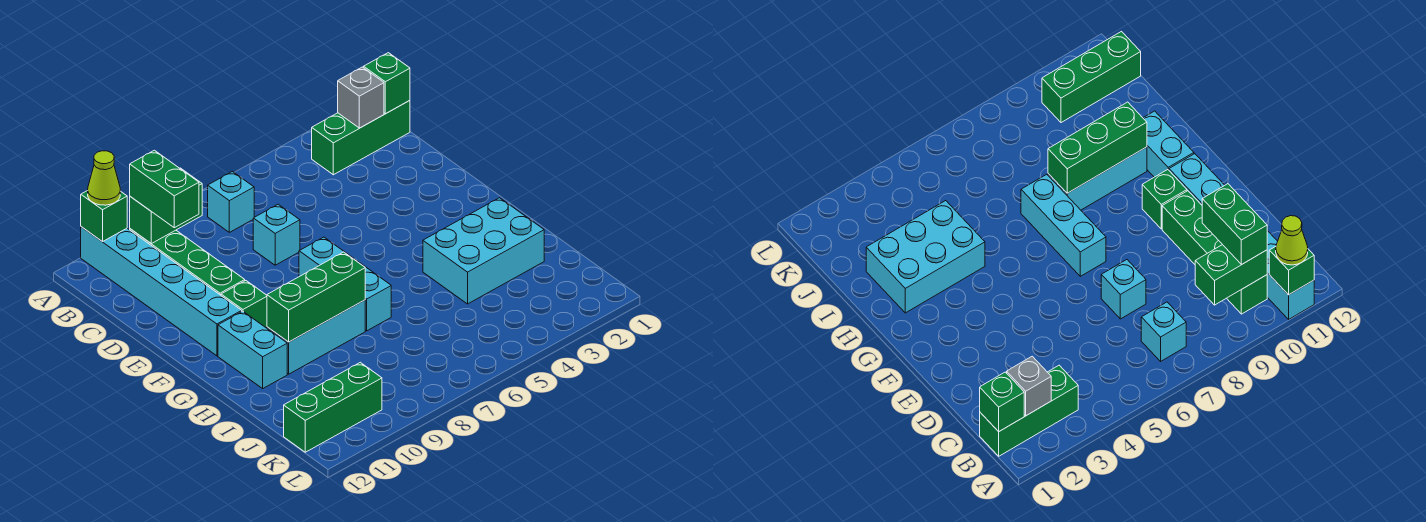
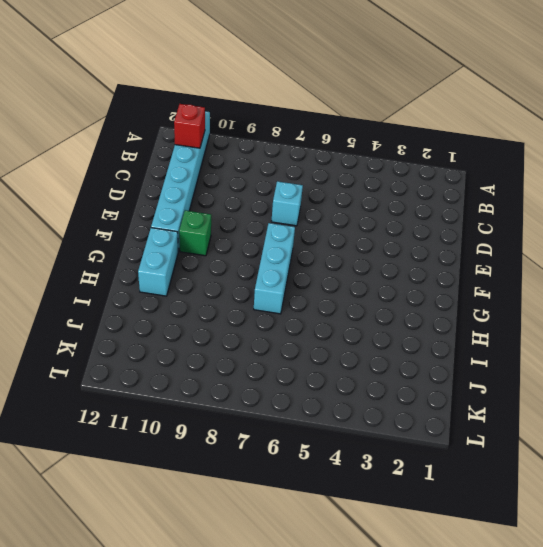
red brick B11 level 2 -> none
none -> green brick B1:B3 level 1
none -> cyan brick B7 level 1
none -> green brick B10:E10 level 1

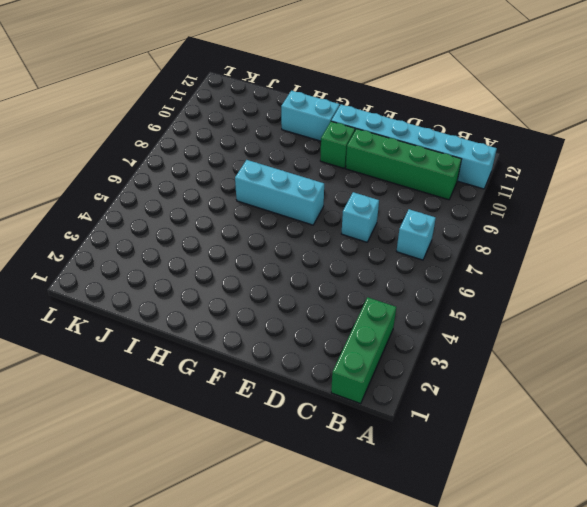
none -> cyan brick H2:I4 level 1
none -> cyan brick H8:H10 level 1
none -> green brick K10:K12 level 1

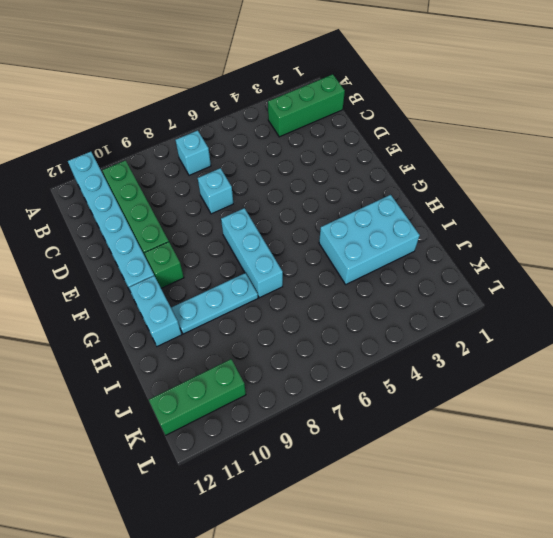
cyan plate H8:H10 level 1 -> cyan brick H8:H10 level 1
none -> green brick A11 level 2
none -> green brick B1 level 2
none -> grey brick B2 level 2

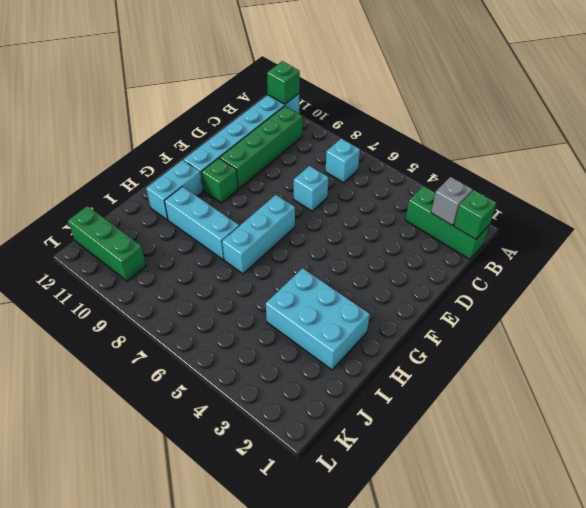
none -> green brick B9:B10 level 2
none -> green brick H8:H10 level 2
none -> lime cone A11 level 3

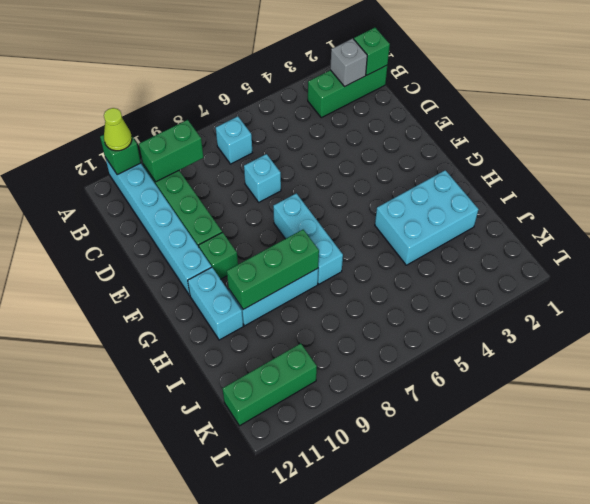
none -> green brick B10:C10 level 3

